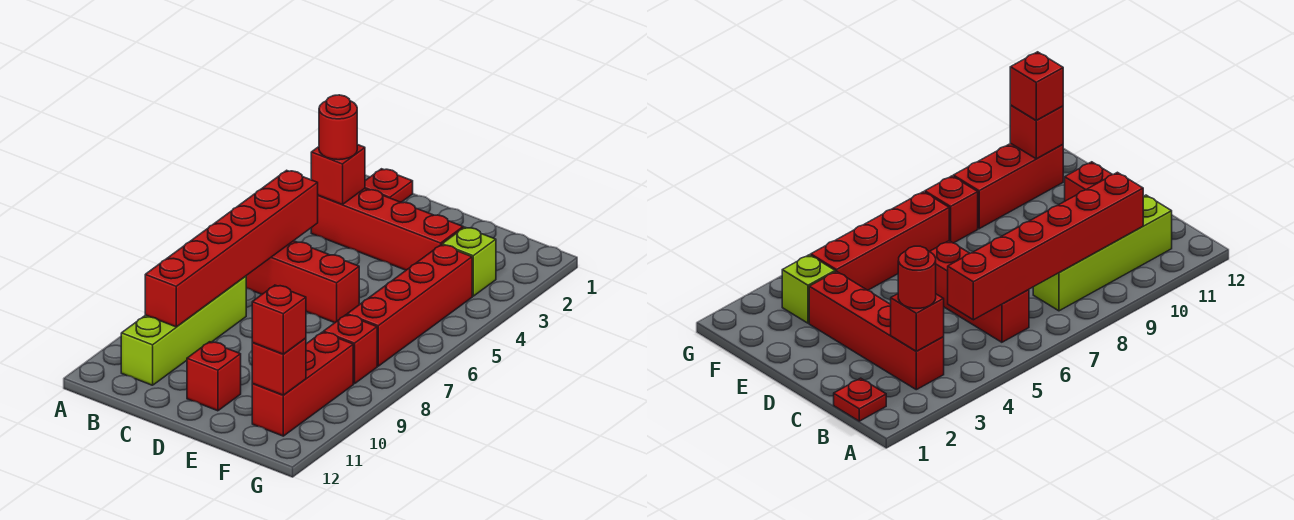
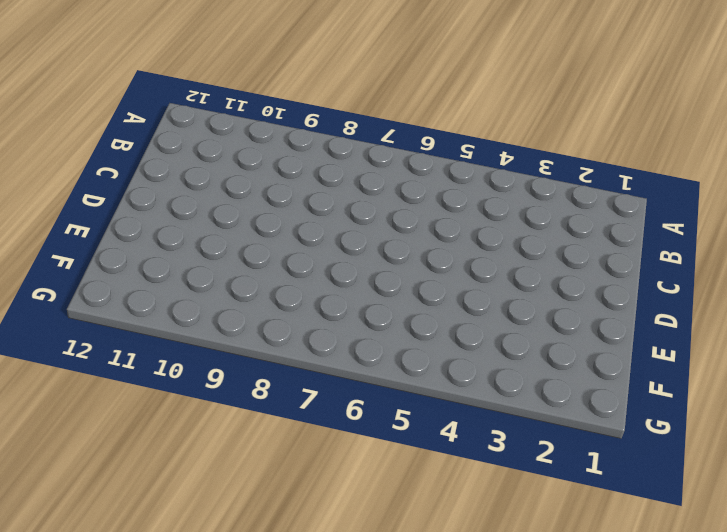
none -> red plate B1 level 1
none -> red brick B3:E3 level 1
none -> red brick B6:D6 level 1

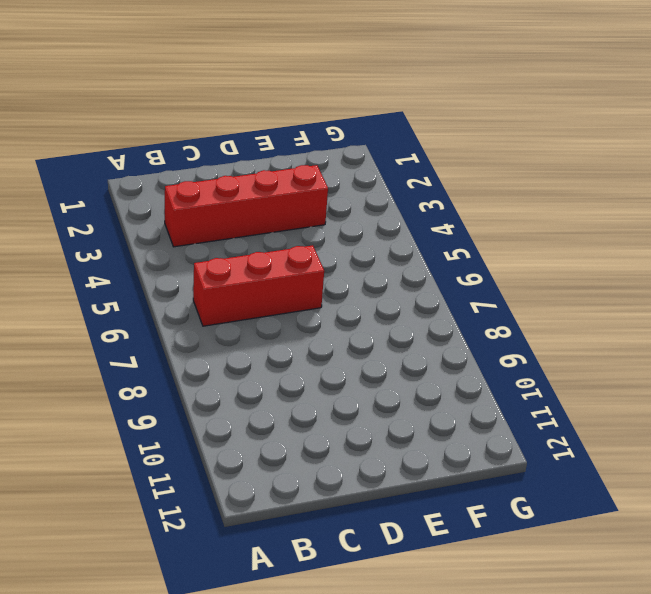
none -> red plate B1 level 1
none -> lime brick B8:B11 level 1
none -> red brick D11 level 1

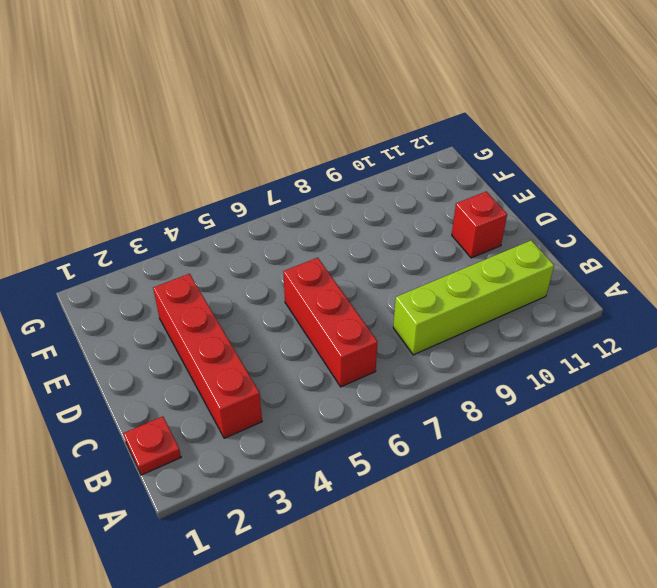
none -> lime brick F3 level 1
none -> red brick F4:F7 level 1
none -> red brick F8 level 1

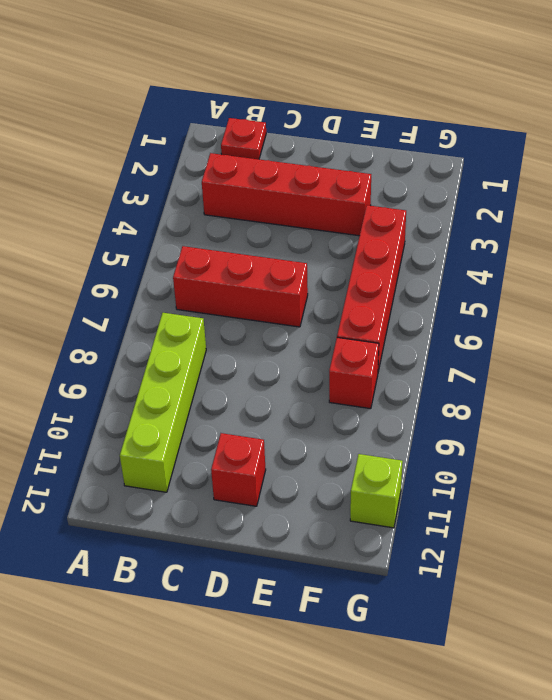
lime brick G11 level 1 -> lime brick F3 level 1
none -> red brick F9:F11 level 1
none -> red brick B3 level 2
none -> red brick B5:B10 level 2

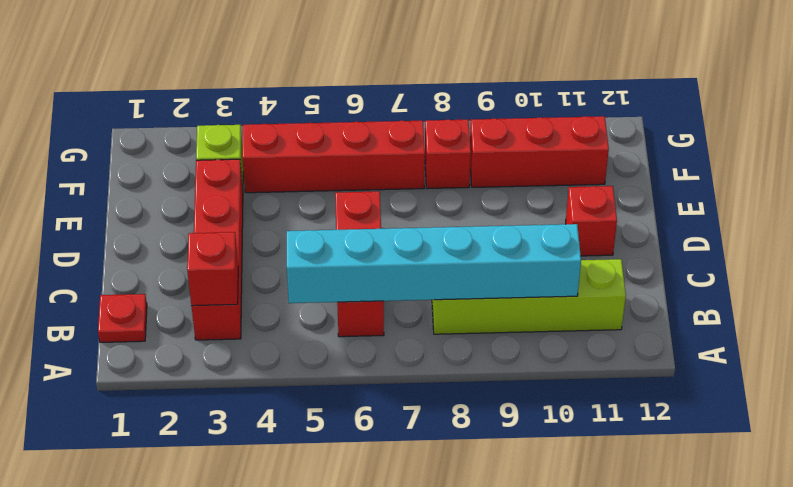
cyan brick B5:B10 level 2 -> red brick B5:B10 level 2
none -> red brick F11 level 2
none -> red round brick B3 level 3
none -> red brick F11 level 3

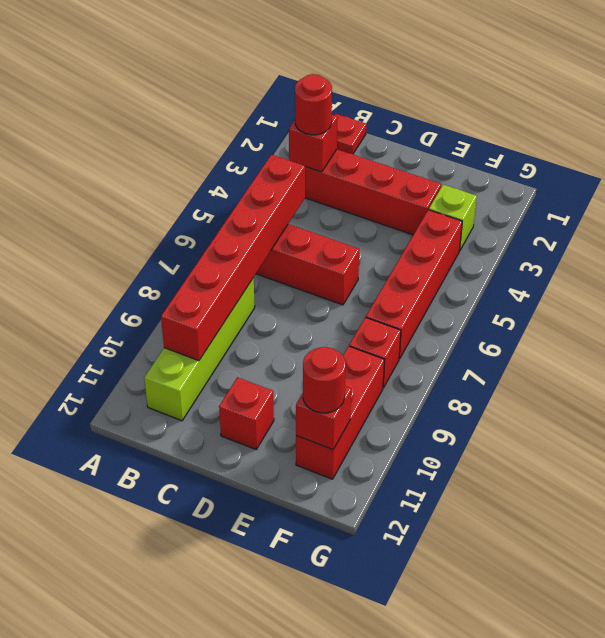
red round brick F11 level 3 -> red brick F11 level 3

